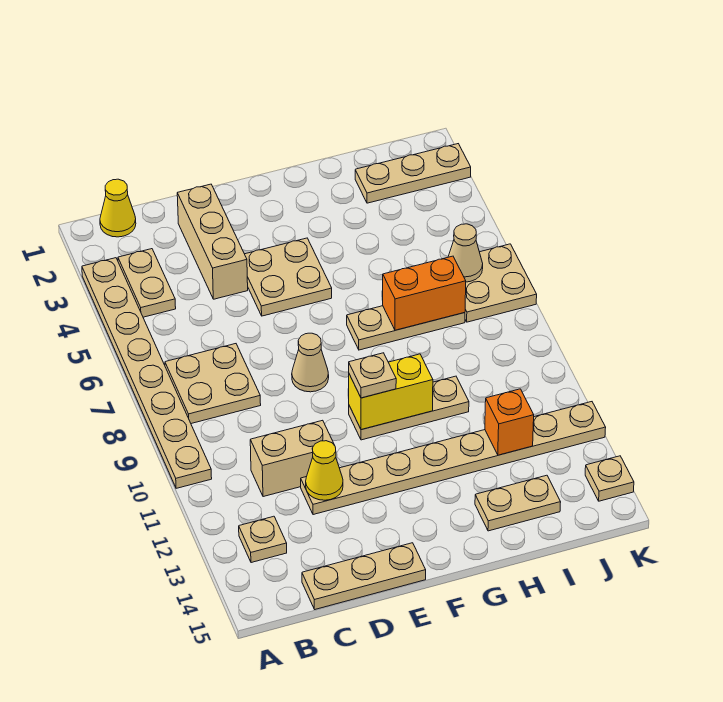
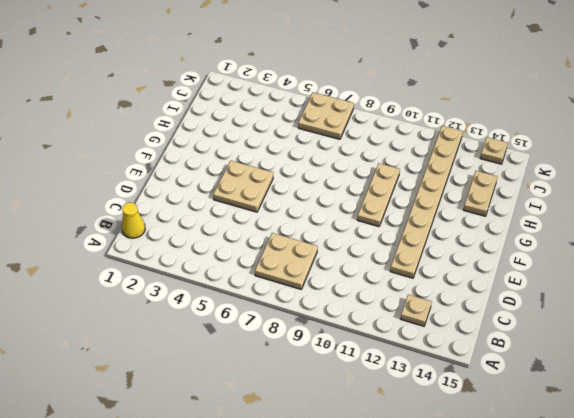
none -> tan plate A3:A10 level 1
none -> tan plate B3:B4 level 1
none -> tan brick C11:D11 level 1

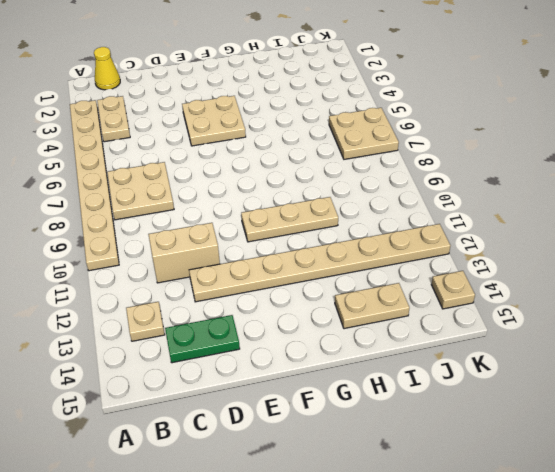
green plate C14:D14 level 1 -> none
none -> tan plate C15:E15 level 1
none -> tan brick D2:D4 level 1
none -> tan cone E8 level 1

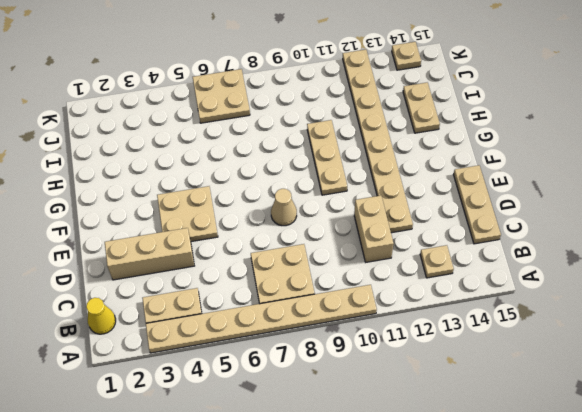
none -> tan plate G7:I7 level 1
none -> tan plate I2:K2 level 1
none -> yellow cone D12 level 2

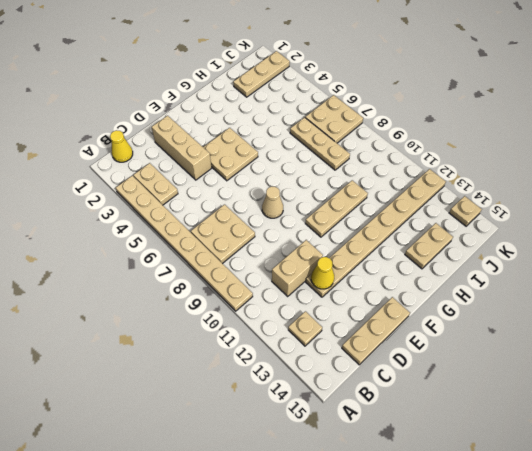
tan plate I6:I8 level 1 -> tan plate G7:I7 level 1
none -> yellow brick F10:G10 level 2
none -> orange brick H7:I7 level 2
none -> orange brick I12 level 2

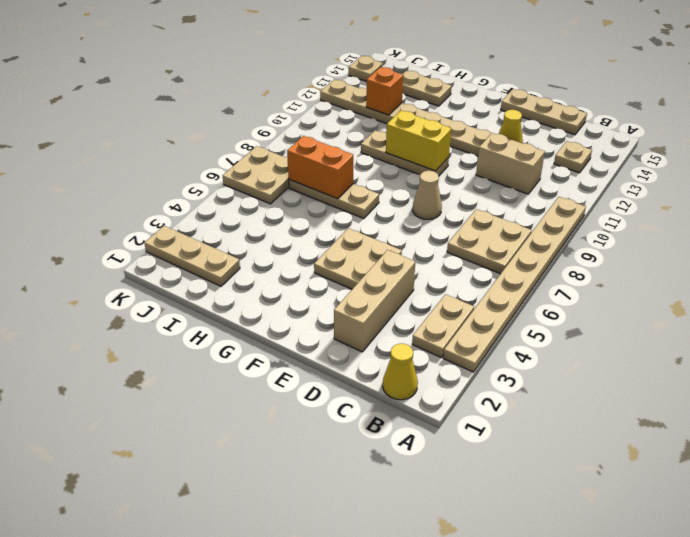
none -> tan cone J6 level 2
none -> tan plate F10 level 3

